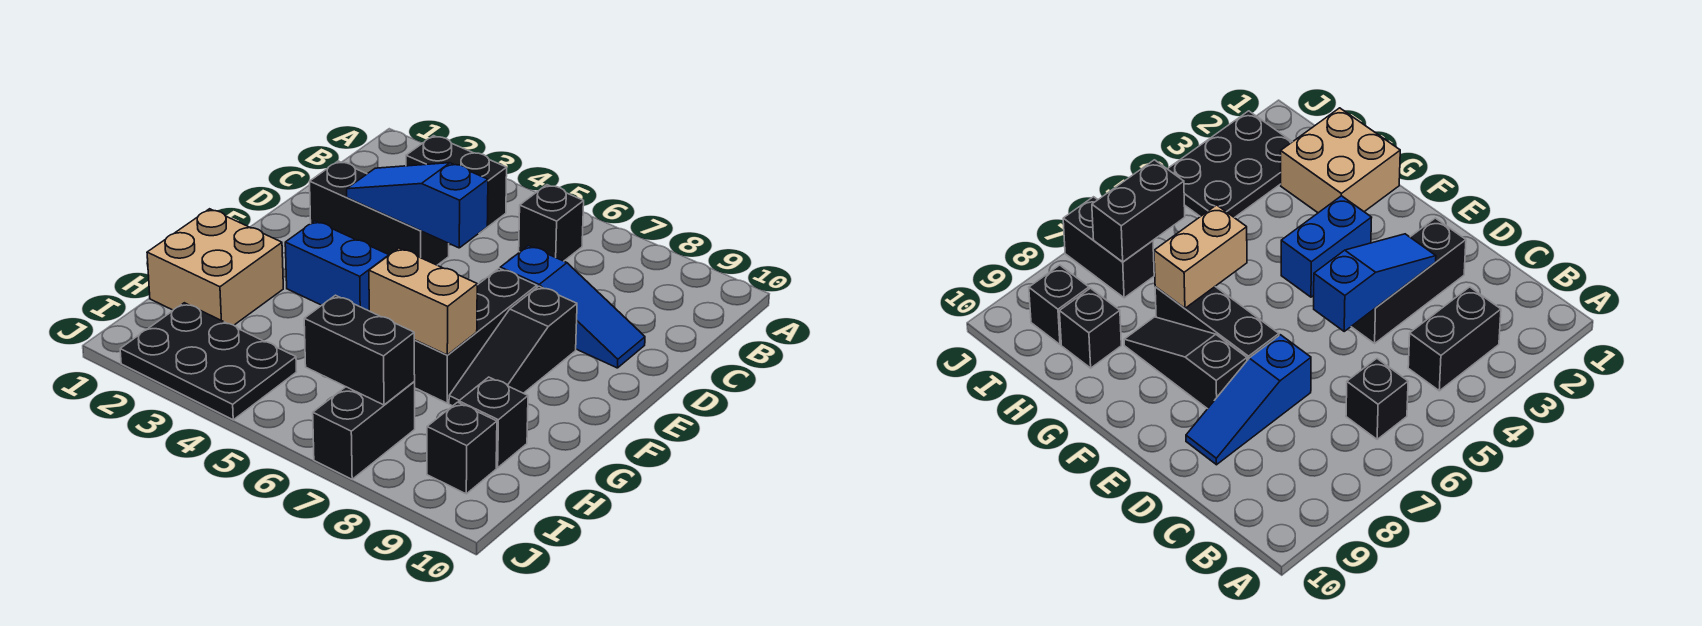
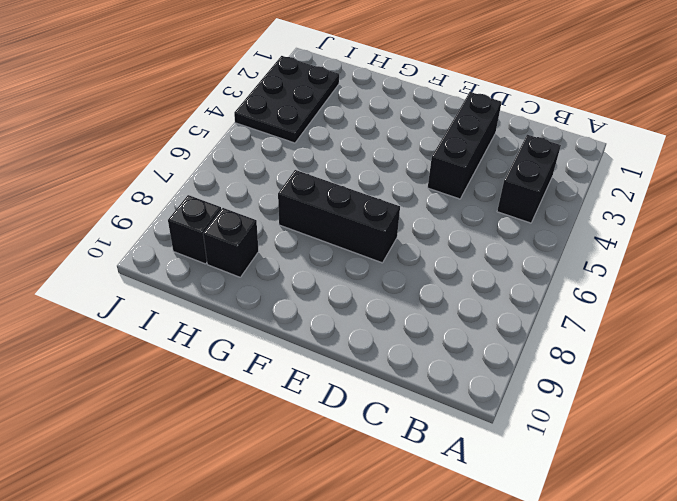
none -> black brick B6 level 1
none -> blue slope D7:D9 level 1 top 7
none -> black slope E8:G8 level 1 top E

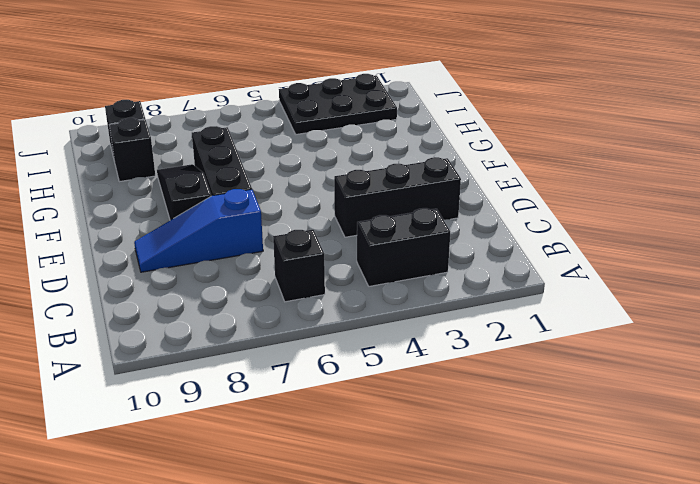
none -> blue brick F3:F4 level 1
none -> tan brick G1:H2 level 1
none -> black brick I7:J7 level 1

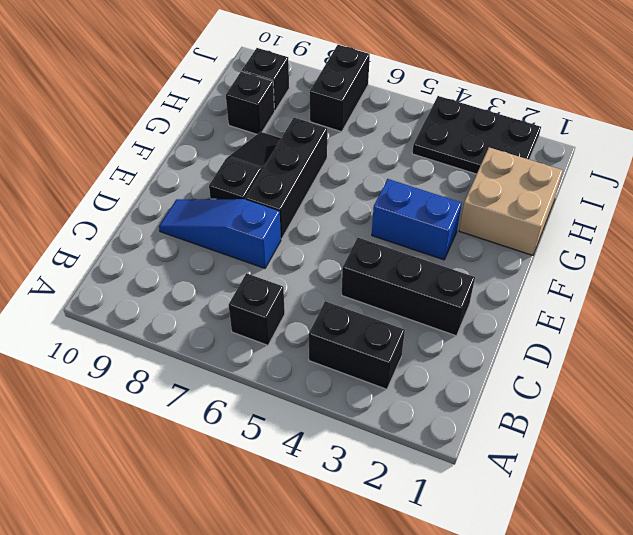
none -> blue slope D3:D5 level 2 top 5
none -> tan brick G6:G7 level 2
none -> black brick I6:I7 level 2

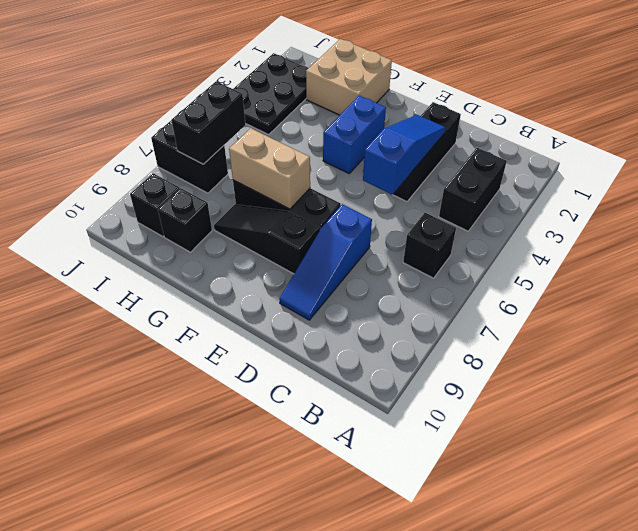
tan brick F7:G7 level 2 -> tan brick G6:G7 level 2

